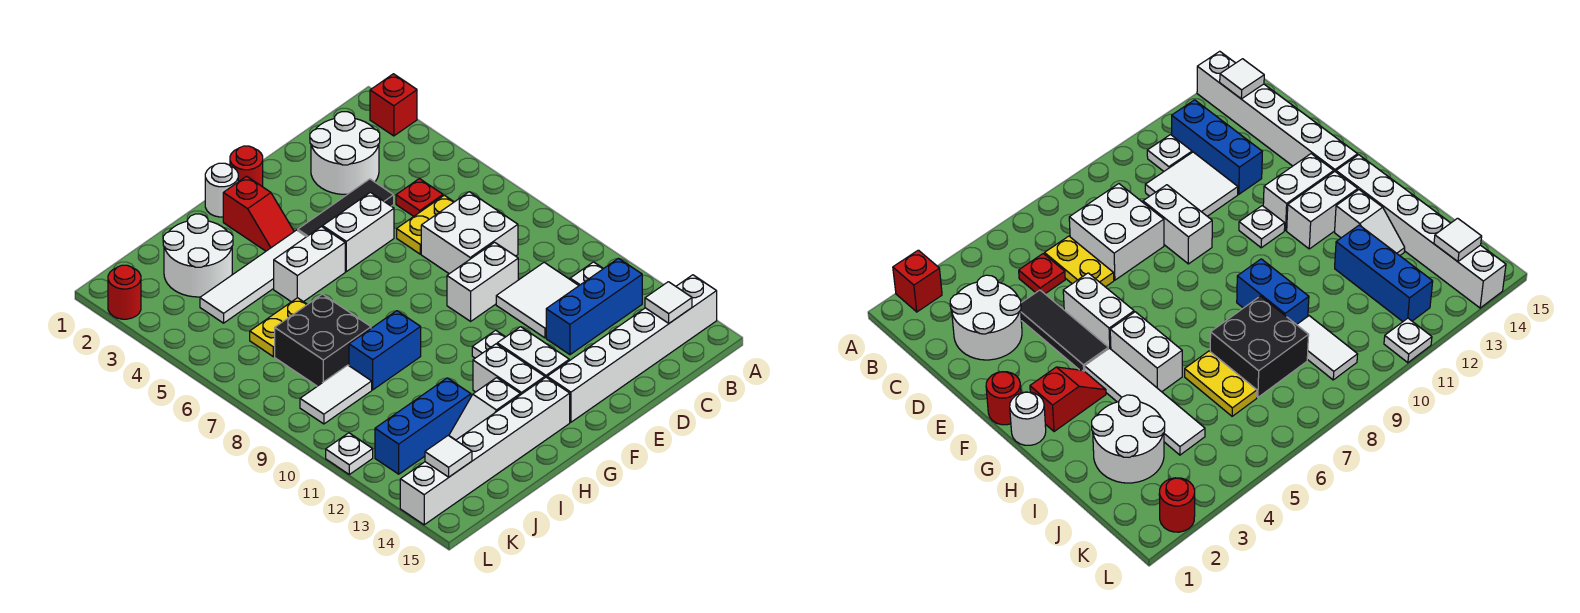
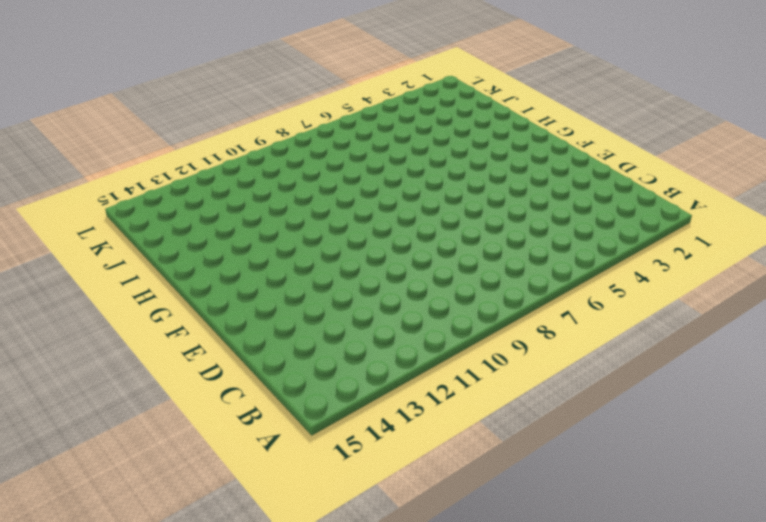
none -> red brick A2 level 1
none -> white brick A14:F14 level 1
none -> white plate B11 level 1
none -> blue brick B12:D12 level 1

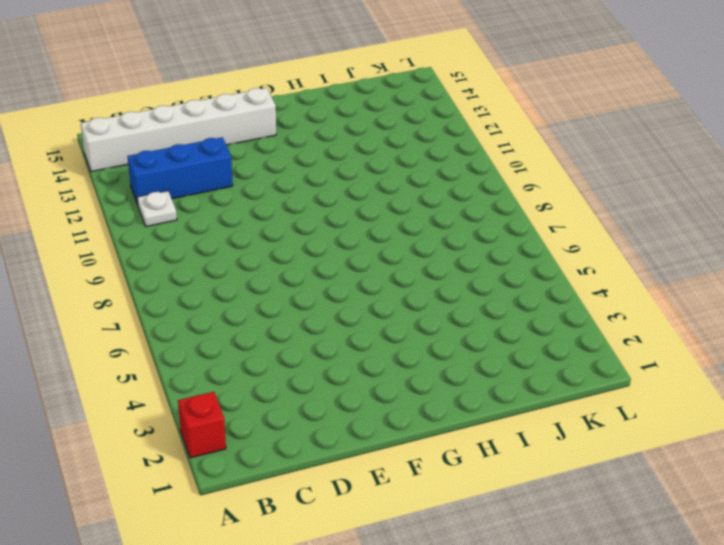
none -> white round brick C2:D3 level 1
none -> red plate C5 level 1
none -> yellow plate C6:D6 level 1
none -> white brick C7:D8 level 1

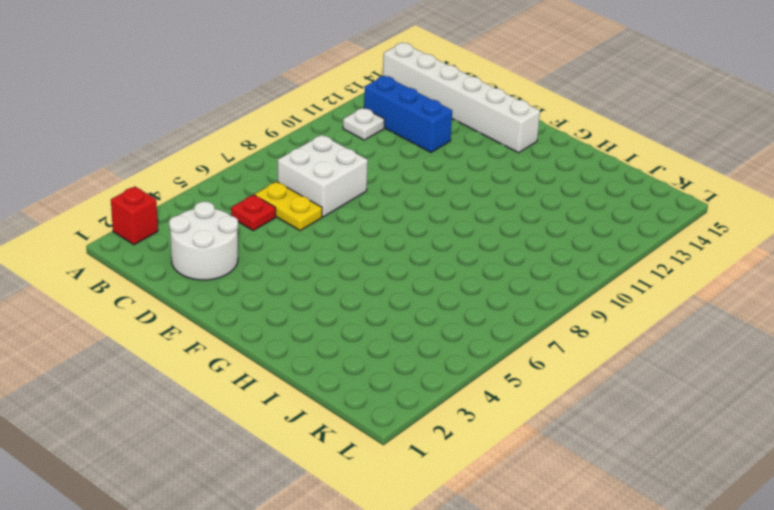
none -> white tile C10:D11 level 1
none -> black tile D4:F4 level 1
none -> white brick D9:E9 level 1
none -> white brick E5:F5 level 1

